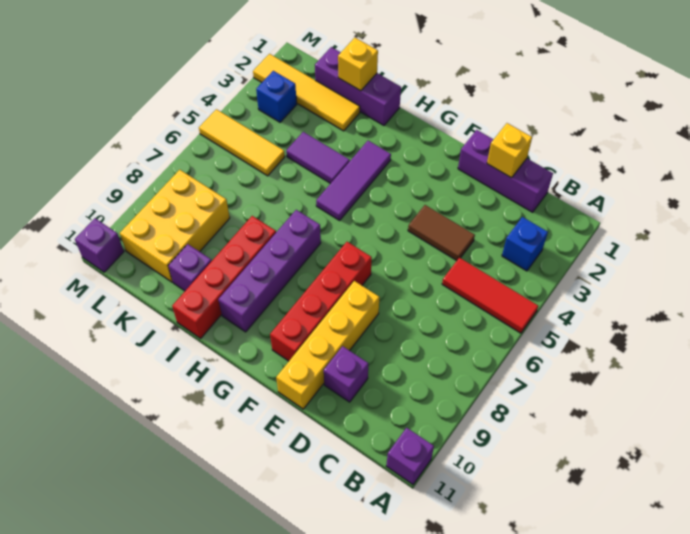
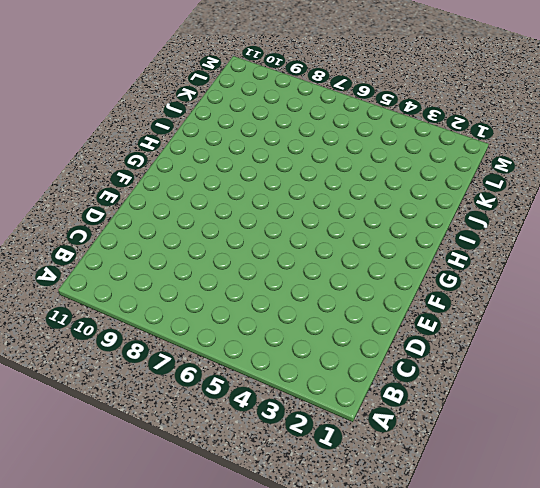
none -> red tile A5:C5 level 1
none -> purple brick A11 level 1
none -> blue brick B3 level 1

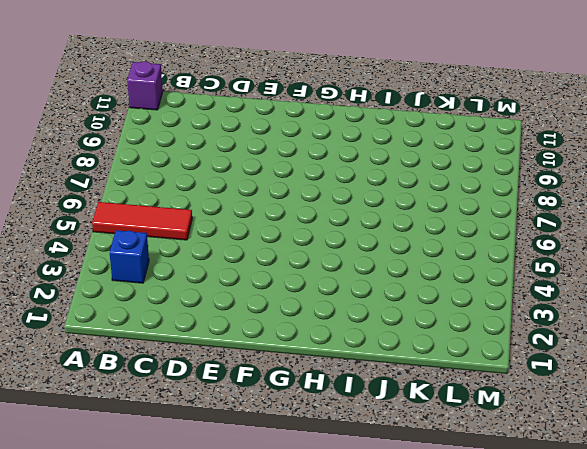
none -> purple brick C1:E1 level 1
none -> brown tile D4:E4 level 1
none -> purple brick D10 level 1

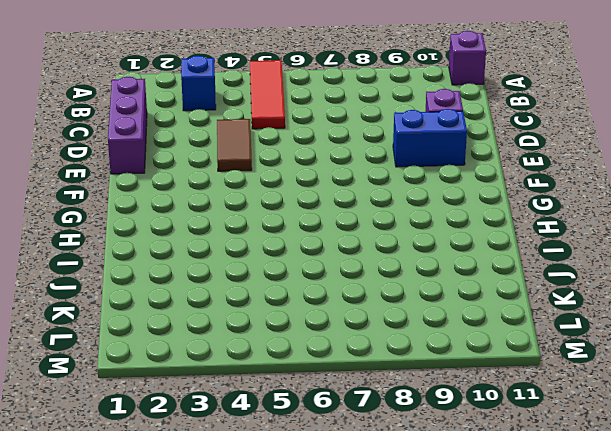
blue brick E9:E10 level 1 -> yellow brick E8:E11 level 1
none -> red brick F7:F10 level 1
none -> purple tile H3:H5 level 1
none -> purple brick H7:H10 level 1

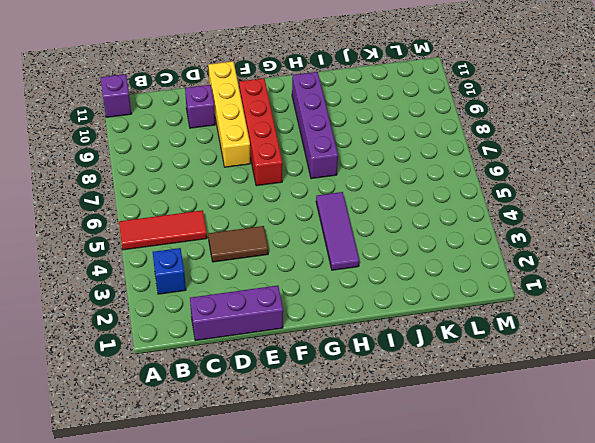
none -> purple brick I1:K1 level 1
none -> purple tile I4:J4 level 1
none -> red brick I8:I11 level 1

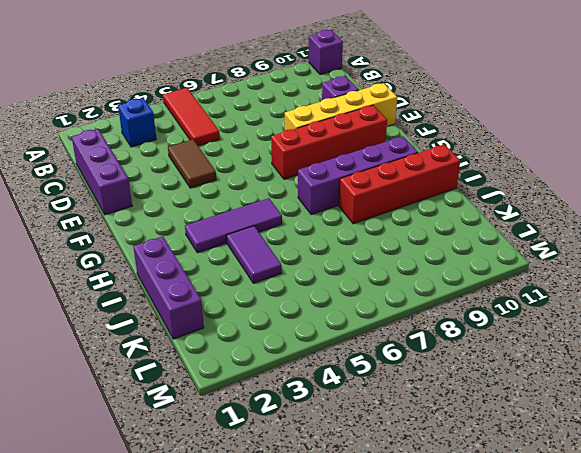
none -> yellow tile J2:M2 level 1
none -> purple brick J10 level 1
none -> yellow tile K5:M5 level 1

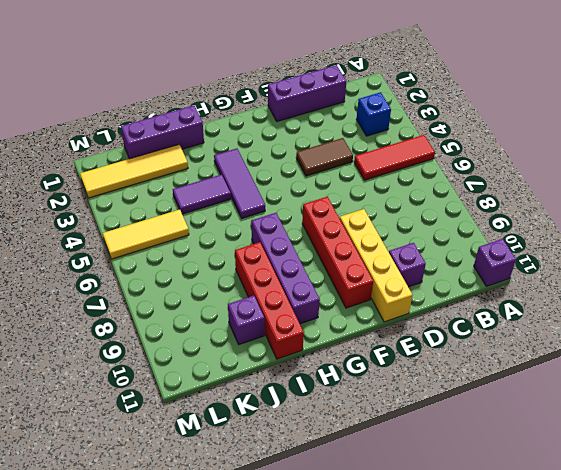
none -> yellow brick K8:L10 level 1
none -> blue brick L3 level 1
none -> purple brick M11 level 1

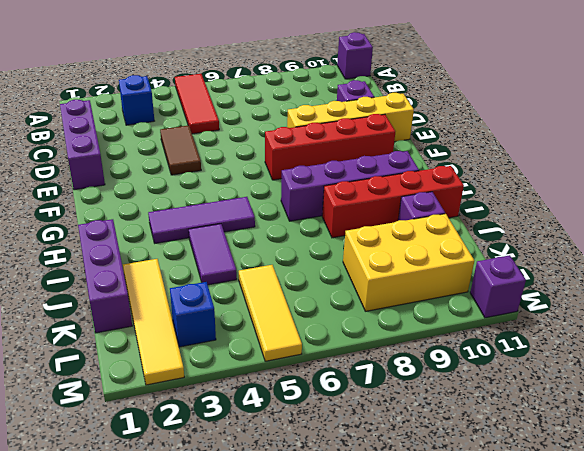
none -> yellow brick D1 level 2
none -> yellow brick J1 level 2

